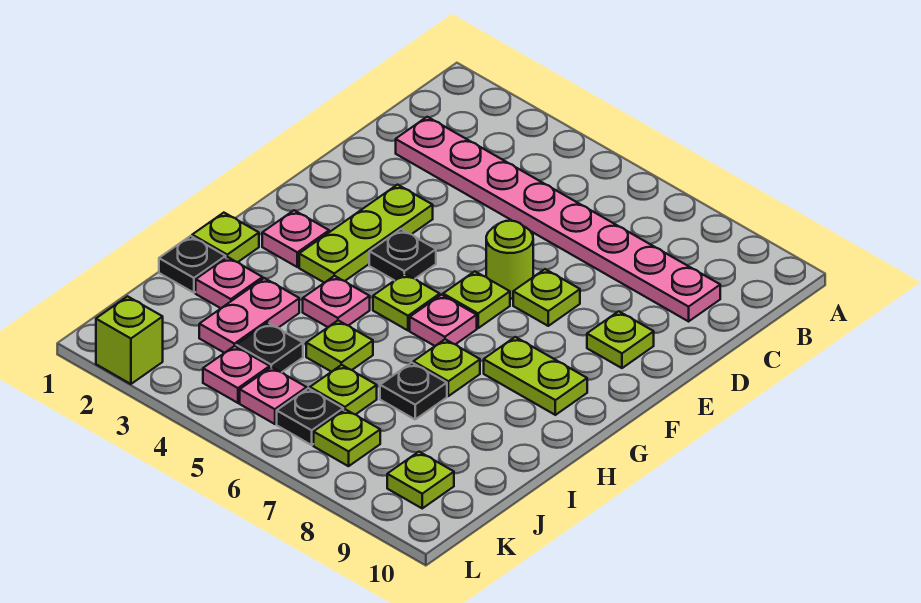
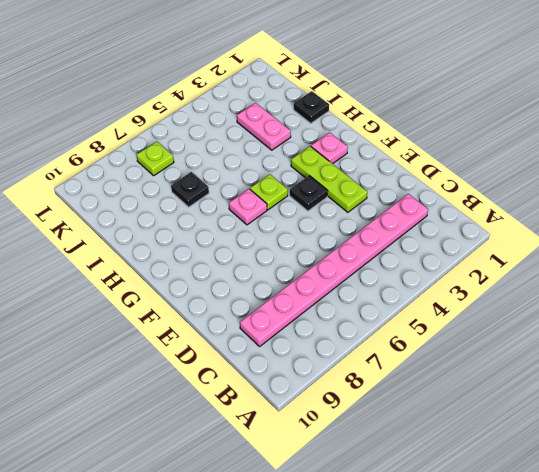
none -> lime round brick E6 level 1
none -> lime plate E7 level 1
none -> lime plate E9 level 1

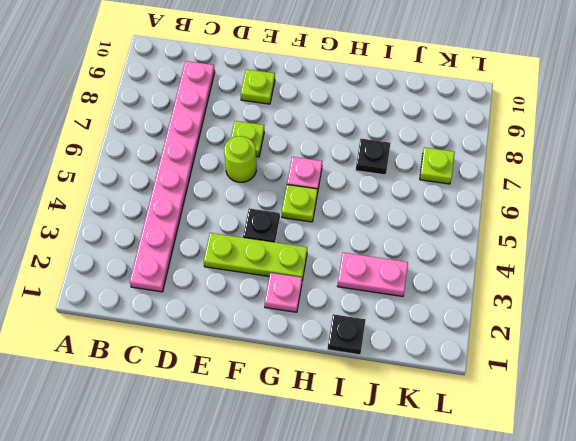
none -> lime plate F6 level 1
none -> lime plate G8:G9 level 1
none -> lime plate H1 level 1

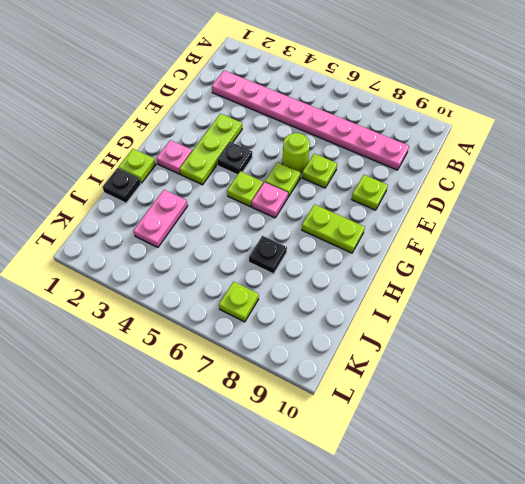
none -> pink plate H4 level 1
none -> lime plate H7 level 1
none -> pink plate I2 level 1

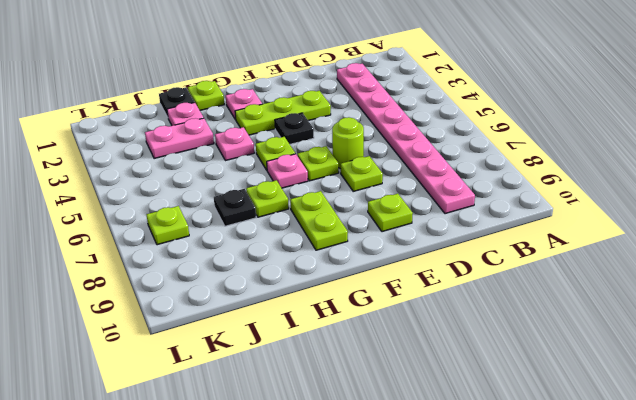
none -> lime plate I5 level 1
none -> black plate J4 level 1
none -> lime plate J6 level 1

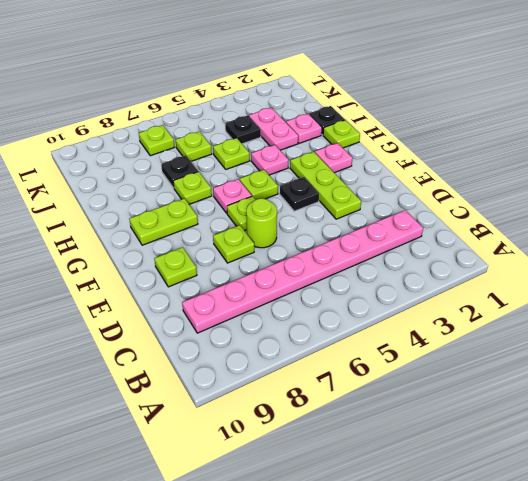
none -> pink plate K4 level 1
none -> pink plate K5 level 1
none -> black plate K6 level 1

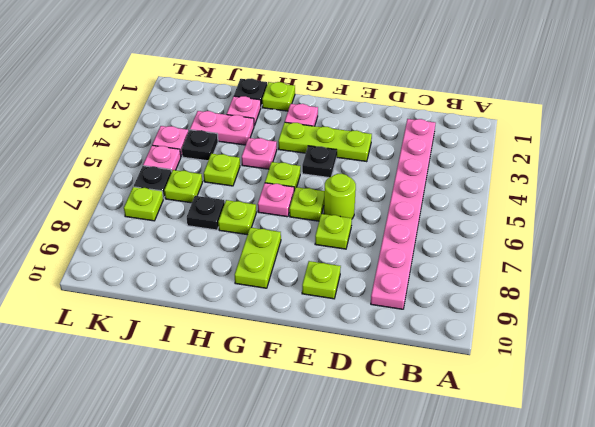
none -> lime plate K9 level 1
none -> lime brick L2 level 1

